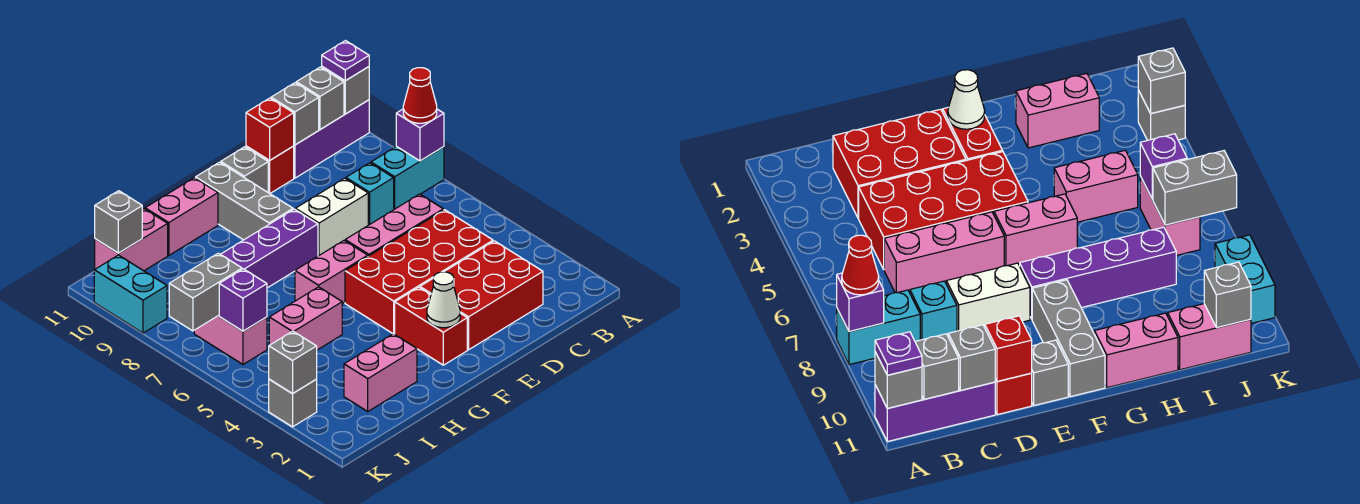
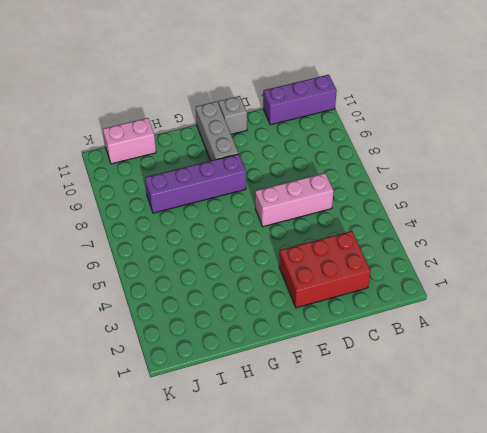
none -> cyan brick A8:B8 level 1
none -> red brick C4:F5 level 1
none -> cyan brick C8 level 1
none -> white brick D8:E8 level 1

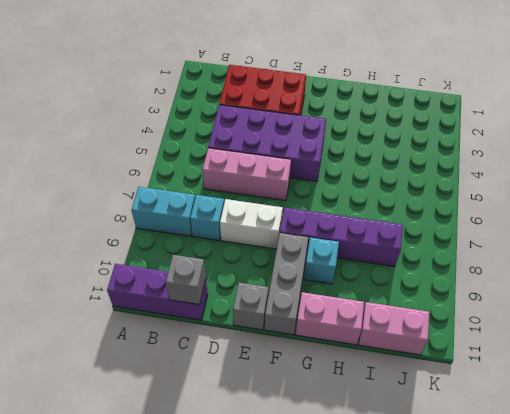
purple brick C4:F5 level 1 -> red brick C4:F5 level 1
cyan brick G9 level 1 -> none
none -> red brick D11 level 1
none -> red brick F2:F3 level 1
none -> pink brick F6:G6 level 1
none -> pink brick H2:I2 level 1

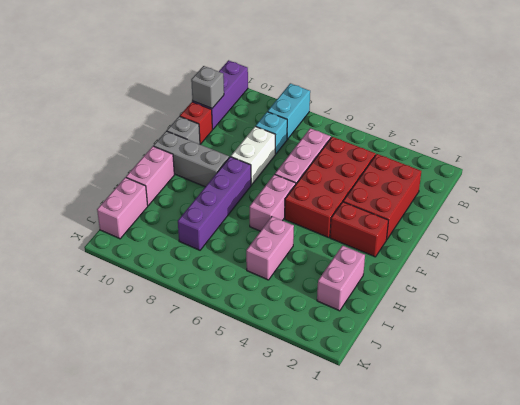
none -> pink brick J6:J7 level 1
none -> grey brick K3 level 1
none -> cyan brick K9:K10 level 1
none -> purple brick A8 level 2

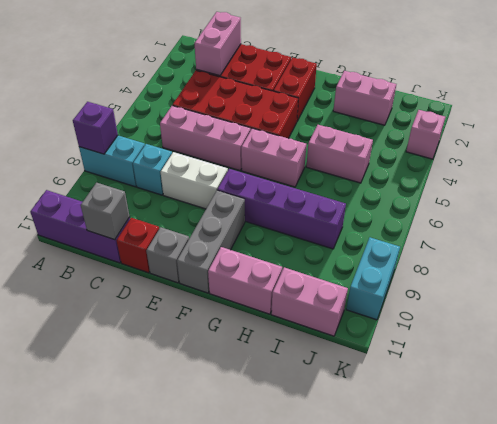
pink brick C2:C3 level 2 -> pink brick J6:J7 level 1
pink brick K3 level 1 -> grey brick K3 level 1
none -> grey brick A11 level 2
none -> grey brick B11 level 2
none -> red brick D11 level 2
none -> white cone F2 level 2

